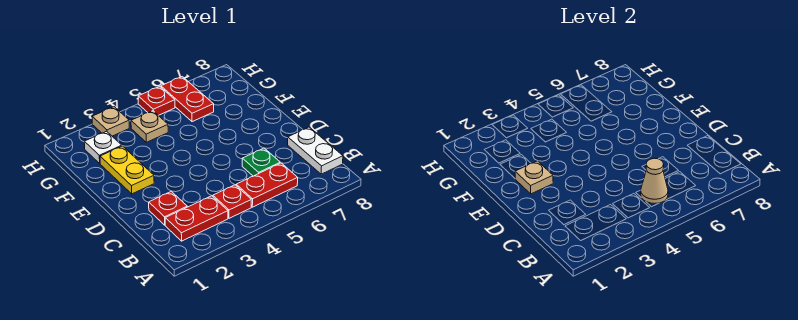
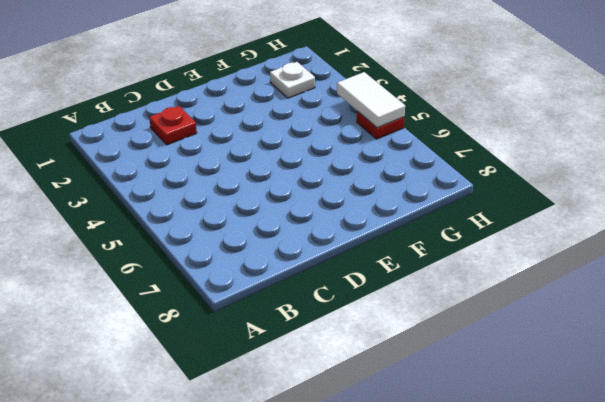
white tile H4:H5 level 2 -> none
none -> red plate B2:B3 level 1
none -> red plate B4 level 1
none -> red plate B5:B6 level 1

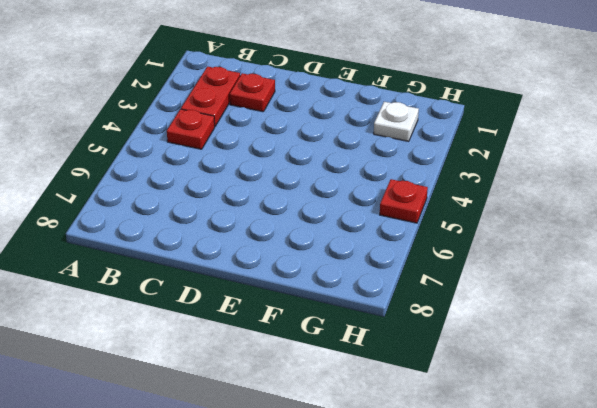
none -> red plate B5:B6 level 1
none -> white plate B8:C8 level 1
none -> green plate C6 level 1

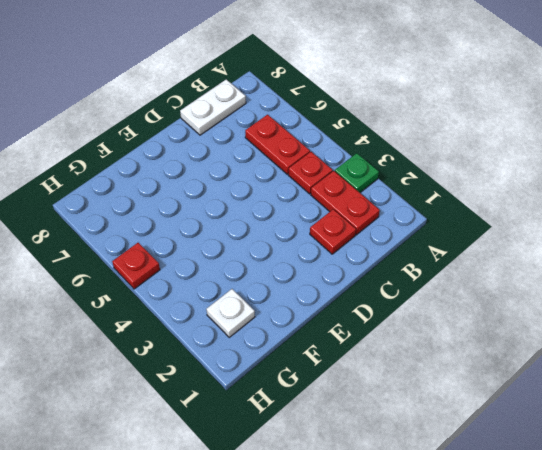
green plate A3 level 1 -> green plate C6 level 1
none -> yellow plate E2:F2 level 1
none -> tan plate G4 level 1
none -> red plate G6:H6 level 1

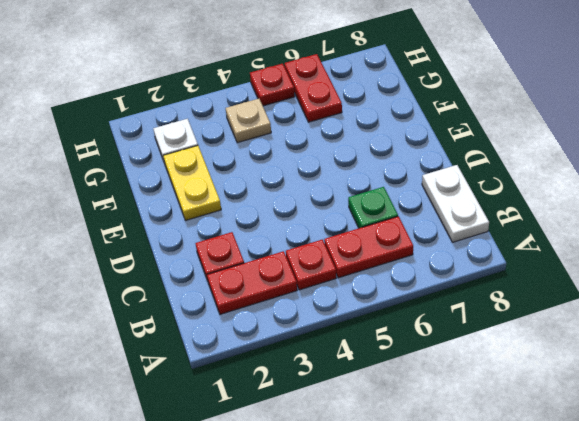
none -> tan plate H3 level 1
none -> tan cone B5 level 2
none -> tan plate E2 level 2

